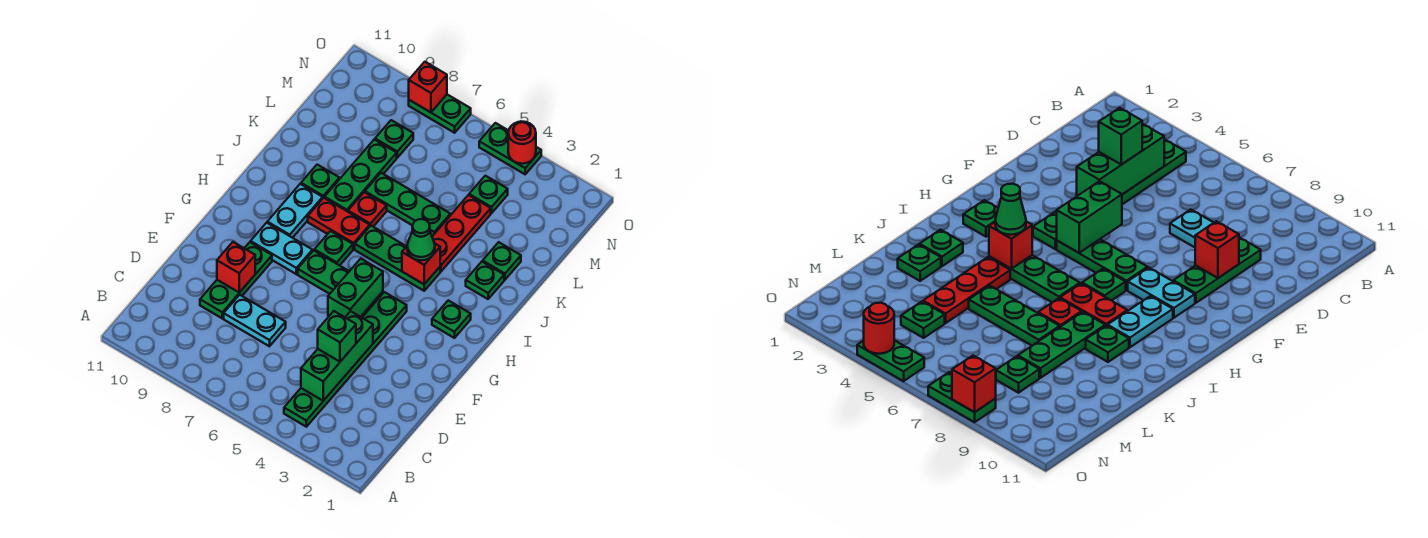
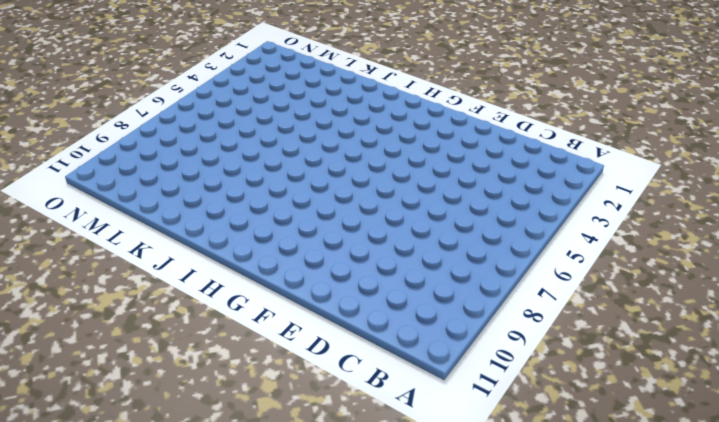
none -> green plate B4:G4 level 1
none -> cyan plate D7:D8 level 1
none -> green plate D9:F9 level 1

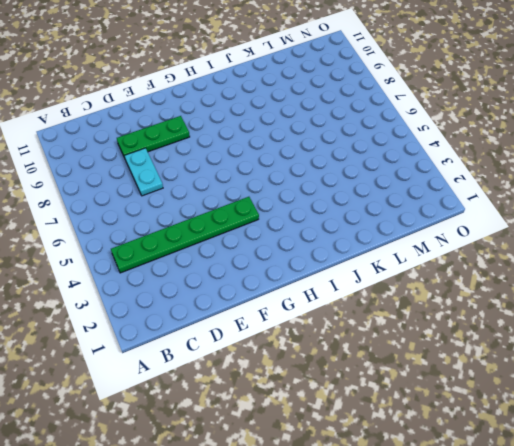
none -> green plate G5:G7 level 1
none -> cyan plate G8:G9 level 1
none -> green plate H2 level 1

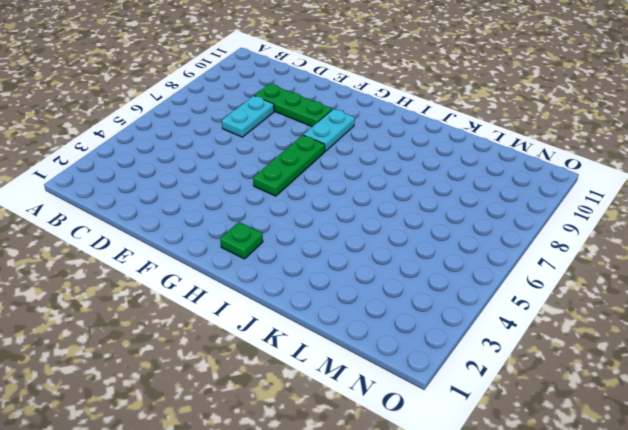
none -> green plate B4:G4 level 1
none -> green plate H7 level 1
none -> cyan plate H9:I9 level 1

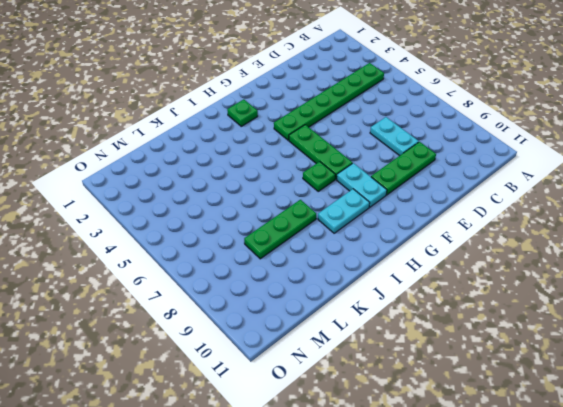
none -> green plate I4:I6 level 1
none -> red plate I7:I8 level 1
none -> green plate J2 level 1

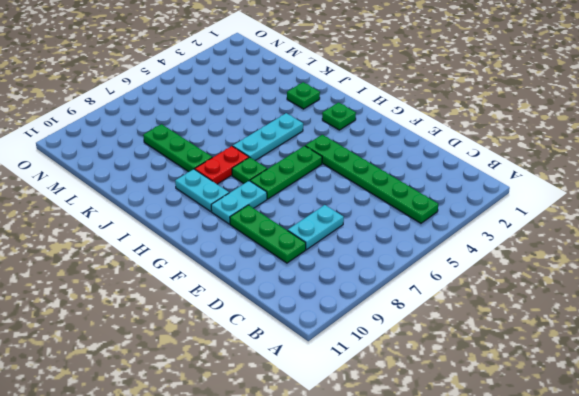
cyan plate I4:I6 level 1 -> green plate I4:I6 level 1
none -> red plate J4:L4 level 1
none -> red plate J7 level 1
none -> green plate J9 level 1

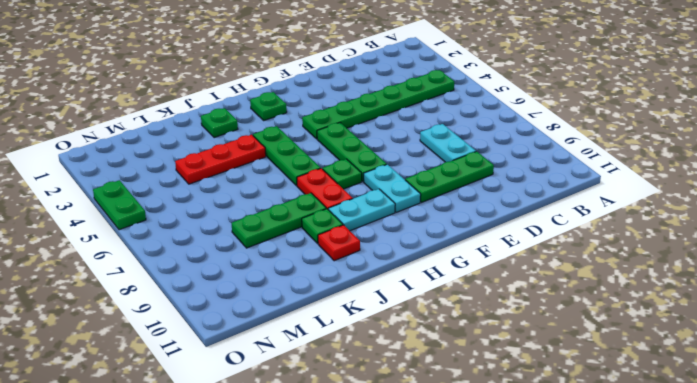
red plate J10 level 1 -> red plate J7 level 1
none -> green plate K2 level 1
none -> green plate K5:K7 level 1
none -> green plate M4 level 1

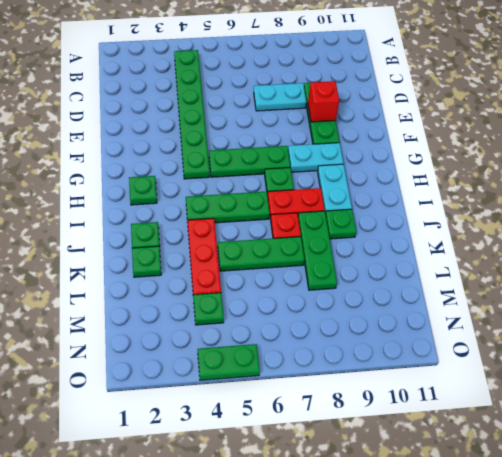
none -> green plate M8 level 1
none -> green plate O7:O8 level 1
none -> green brick C4:E4 level 2

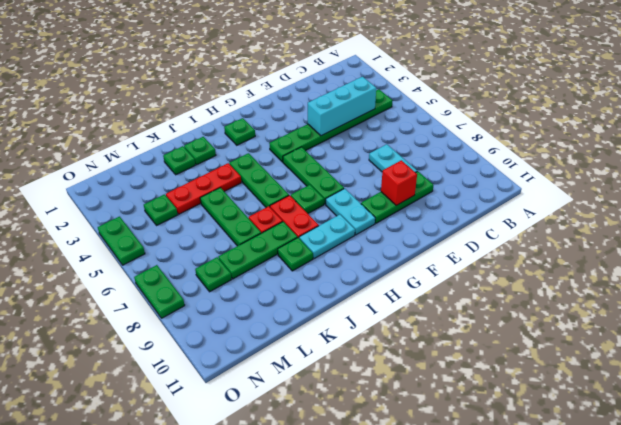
cyan brick C4:E4 level 2 -> green brick C4:E4 level 2
none -> green brick F5:G5 level 2
none -> red brick I4 level 2
none -> red round brick O4 level 2

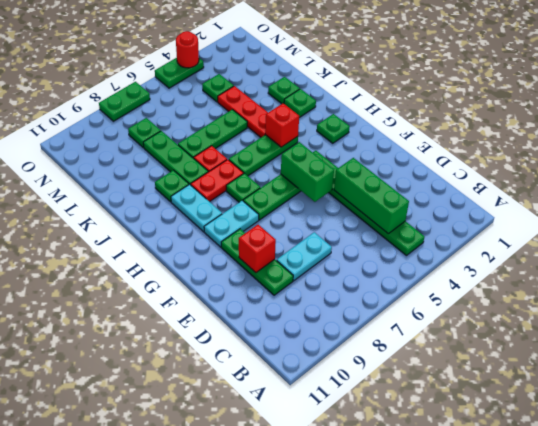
none -> red brick O8 level 2
none -> green brick D4 level 3
none -> green cone I4 level 3

